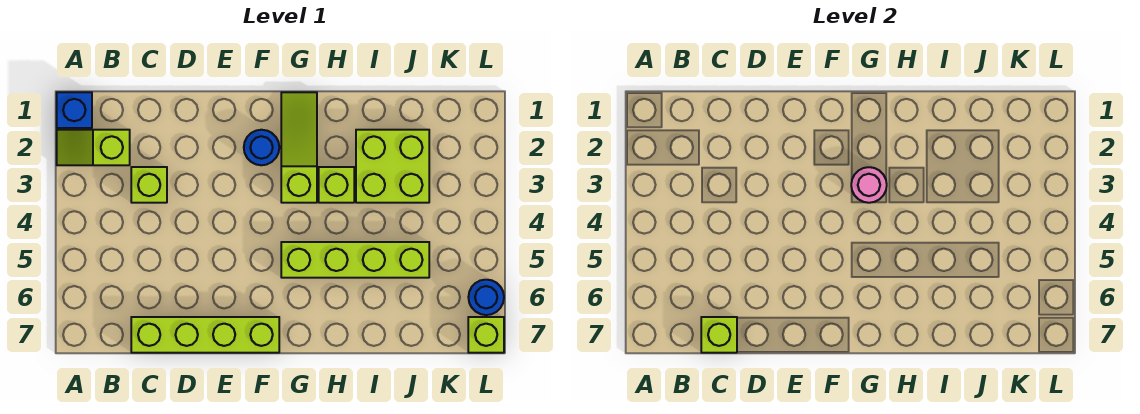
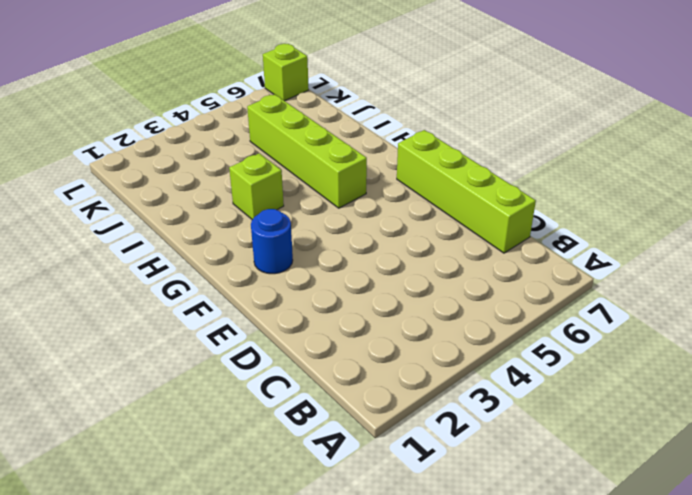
none -> blue brick A1 level 1
none -> lime slope A2:B2 level 1 top B
none -> lime brick C3 level 1

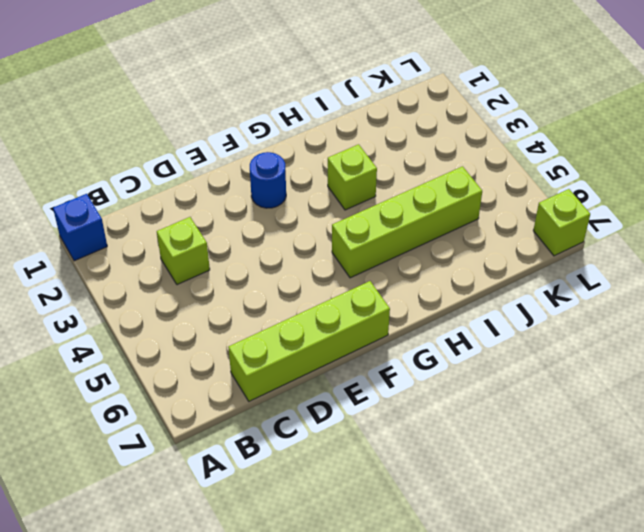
none -> lime slope A2:B2 level 1 top B
none -> lime slope G1:G3 level 1 top 3
none -> lime brick I2:J3 level 1

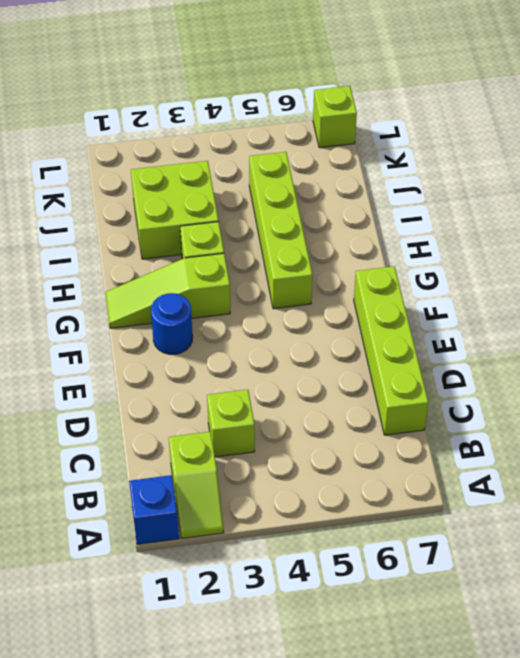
none -> blue round brick L6 level 1
none -> lime brick C7 level 2
none -> pink round brick G3 level 2

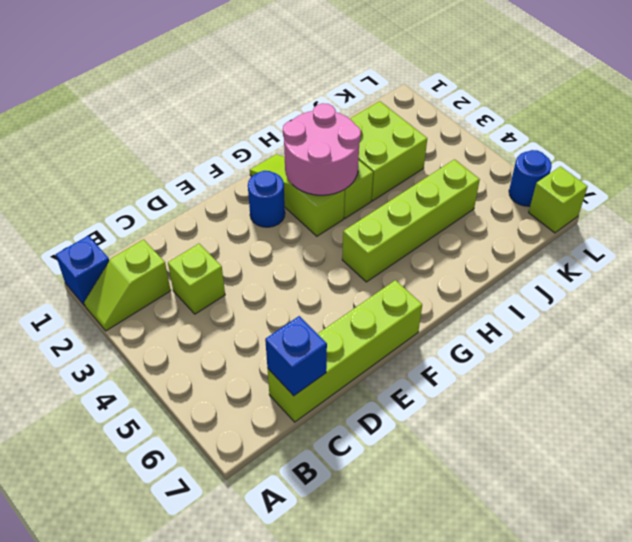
blue brick C7 level 2 -> lime brick C7 level 2
pink round brick G2:H3 level 2 -> pink round brick G3 level 2

